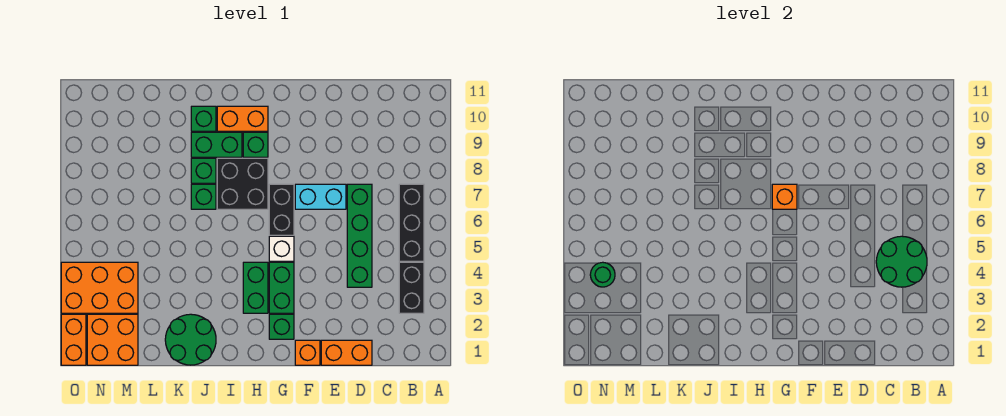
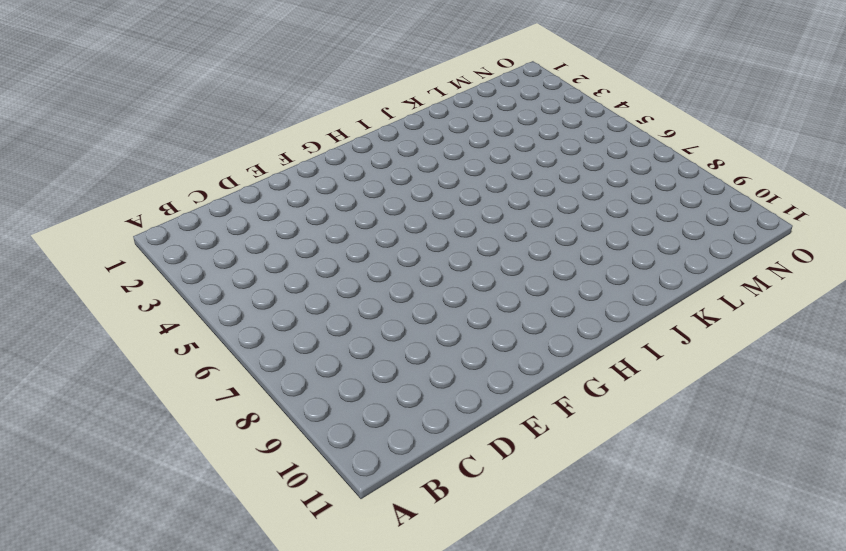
none -> black brick B3:B4 level 1
none -> black brick B5:B7 level 1
none -> orange brick D1:E1 level 1

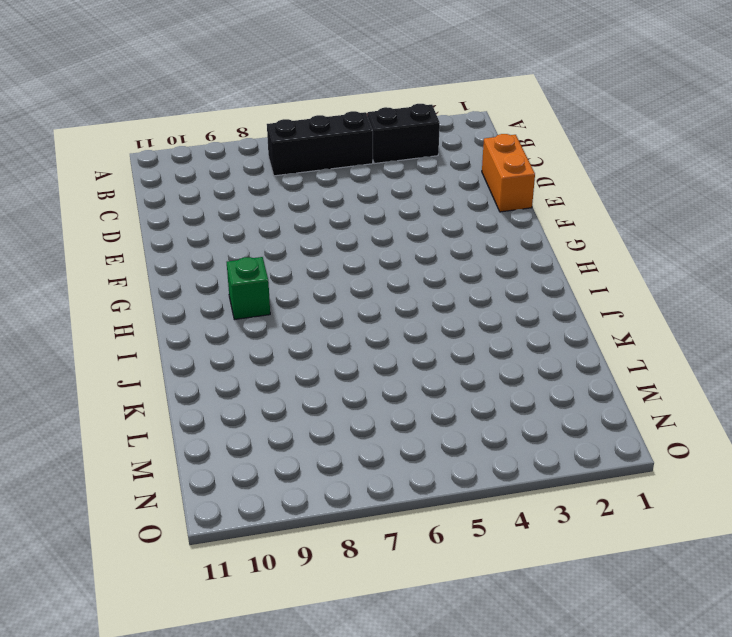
none -> green brick D4:D7 level 1
none -> cyan brick E7:F7 level 1
none -> orange brick F1 level 1

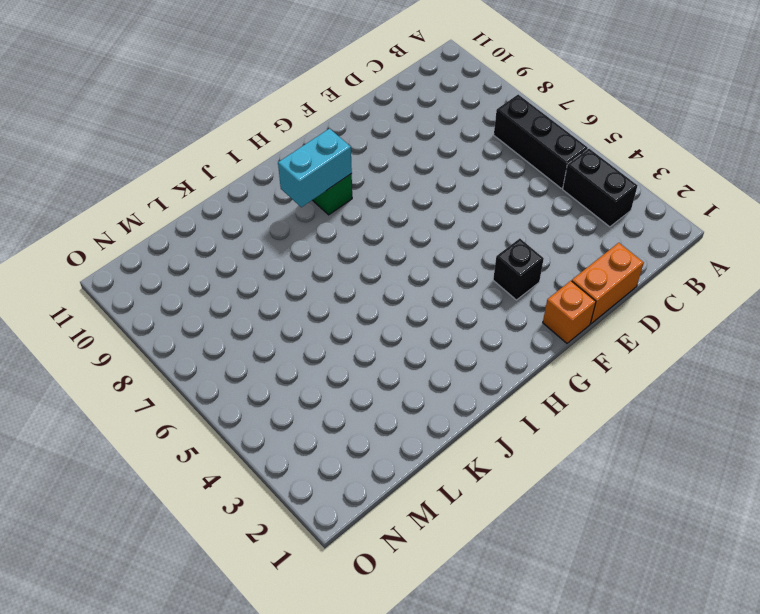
black brick F3 level 1 -> none
cyan brick H9:I9 level 2 -> cyan brick E7:F7 level 1
none -> green brick D4:D7 level 1
none -> green brick G2 level 1
none -> green brick G3:G4 level 1

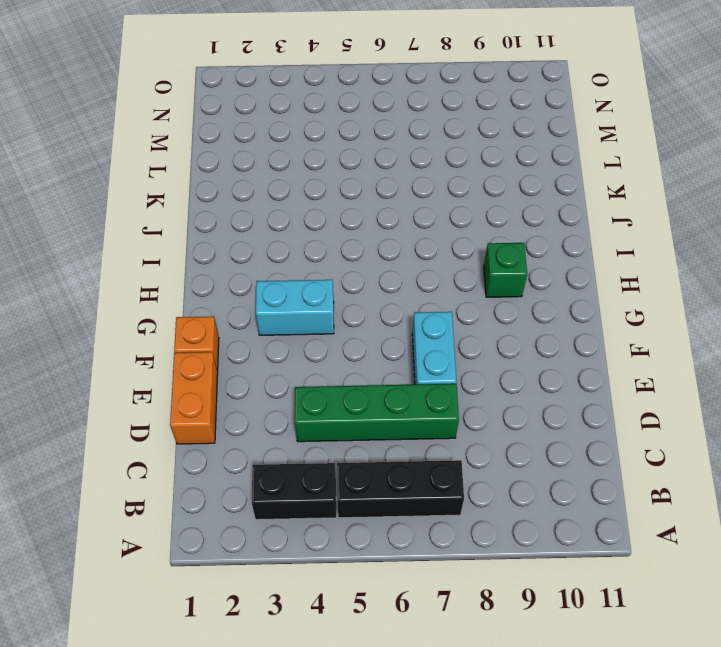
cyan brick G3:G4 level 1 -> green brick G3:G4 level 1
none -> green brick G2 level 1
none -> white brick G5 level 1
none -> black brick G6:G7 level 1

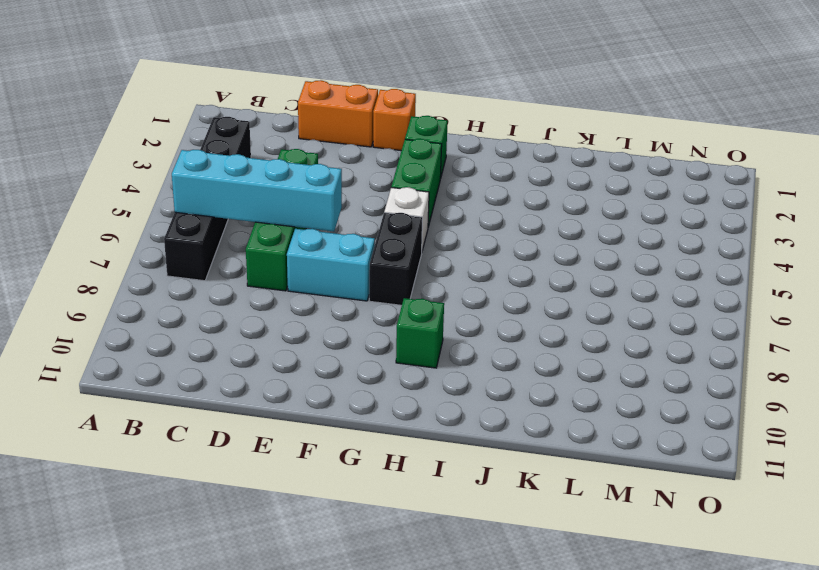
cyan brick B6:E6 level 2 -> none
none -> green brick H3:H4 level 1
none -> black brick H7:I8 level 1
none -> orange brick H10:I10 level 1

